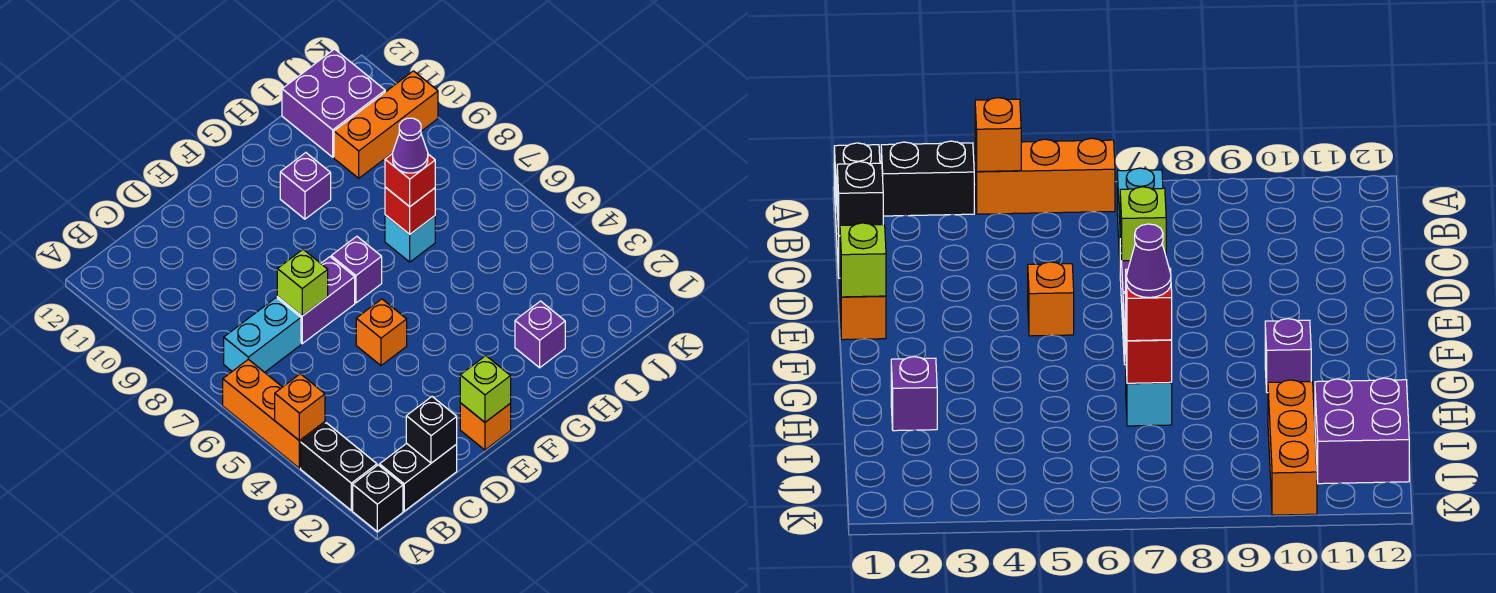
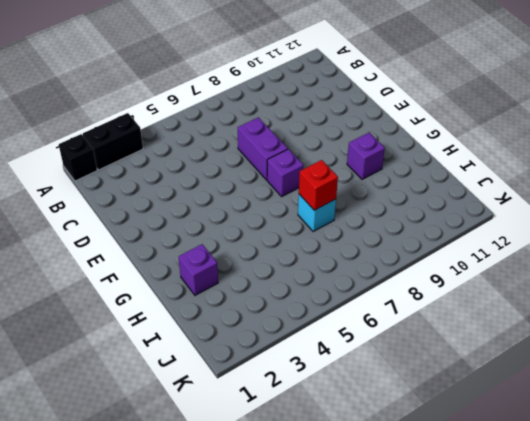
none -> orange brick A4:A6 level 1
none -> black brick B1:C1 level 1
none -> cyan brick B7:C7 level 1

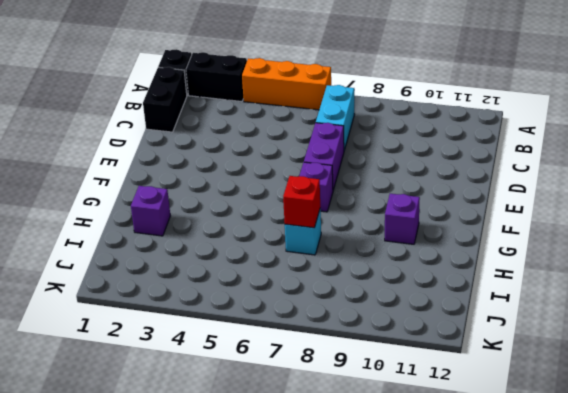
none -> orange brick E1 level 1
none -> orange brick E5 level 1
none -> orange brick I10:K10 level 1

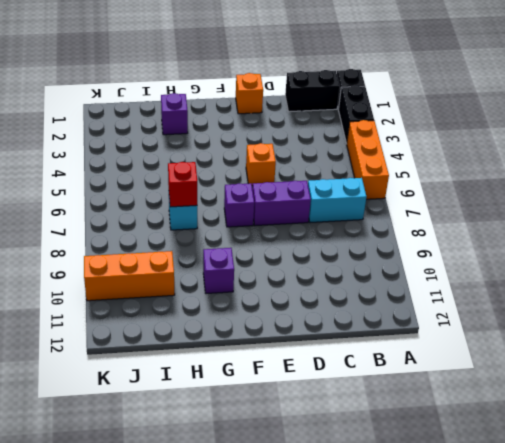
none -> purple brick I11:J12 level 1
none -> orange brick A4 level 2
none -> black brick C1 level 2

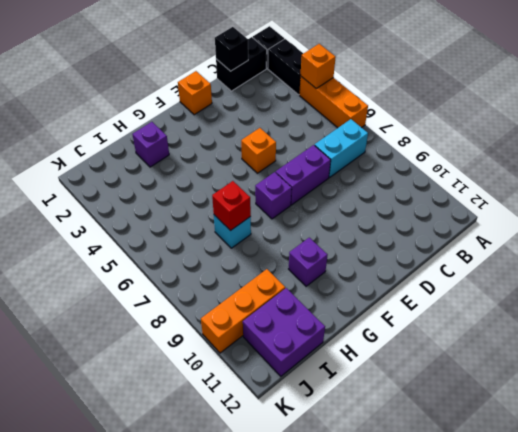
none -> lime brick D7 level 2
none -> lime brick E1 level 2
none -> red brick H7 level 3

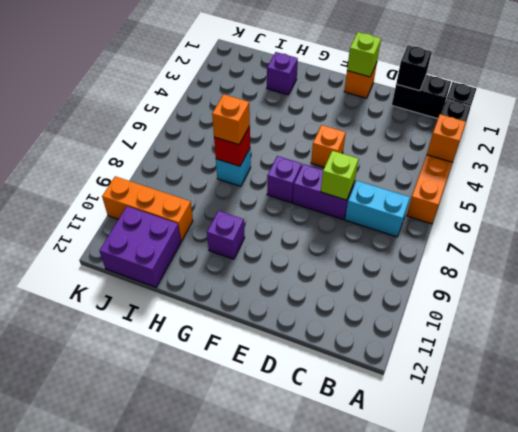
orange brick H7 level 3 -> red brick H7 level 3
none -> purple cone H7 level 4

